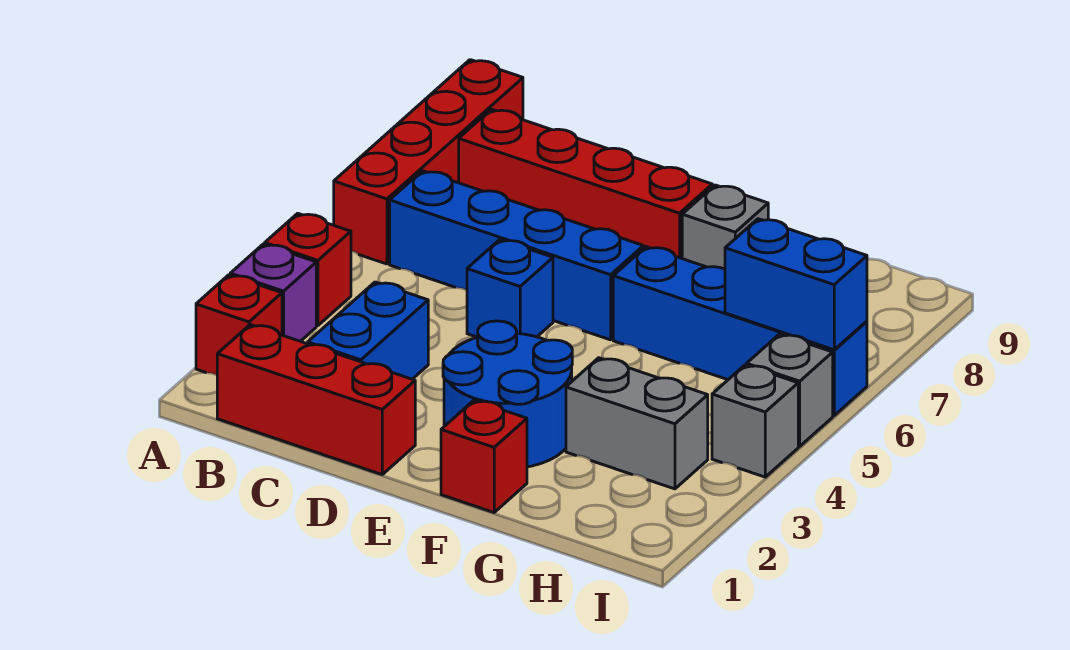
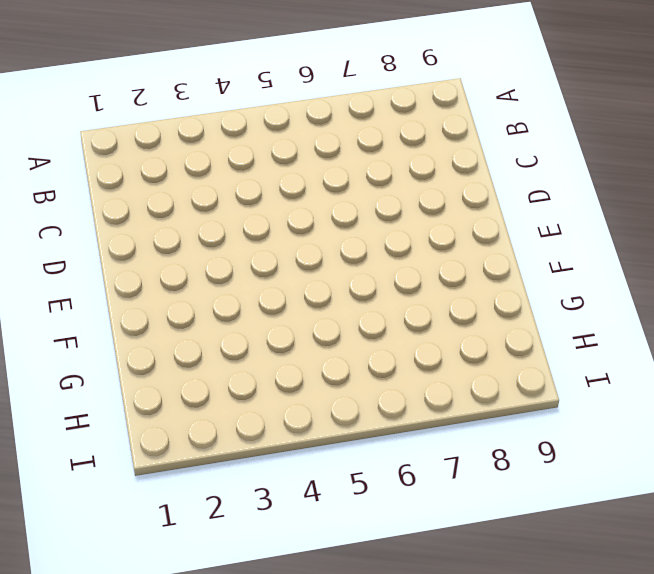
none -> red brick A2 level 1
none -> purple brick A3 level 1
none -> red brick A4 level 1

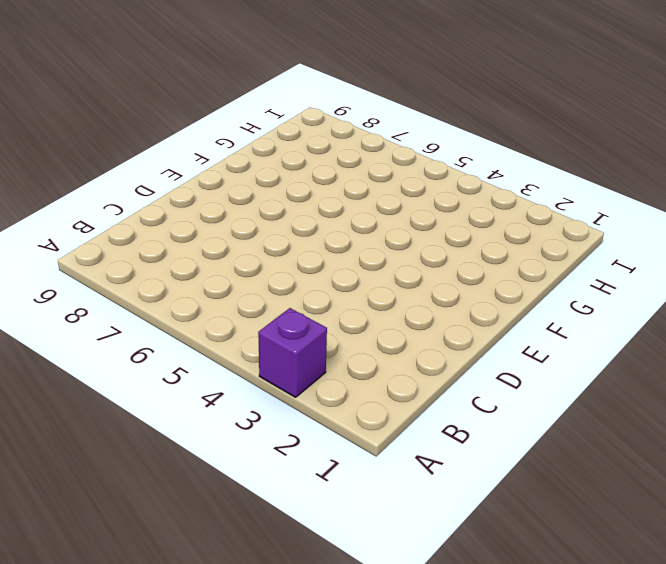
none -> red brick A2 level 1
none -> red brick A4 level 1
none -> red brick A6:A9 level 1

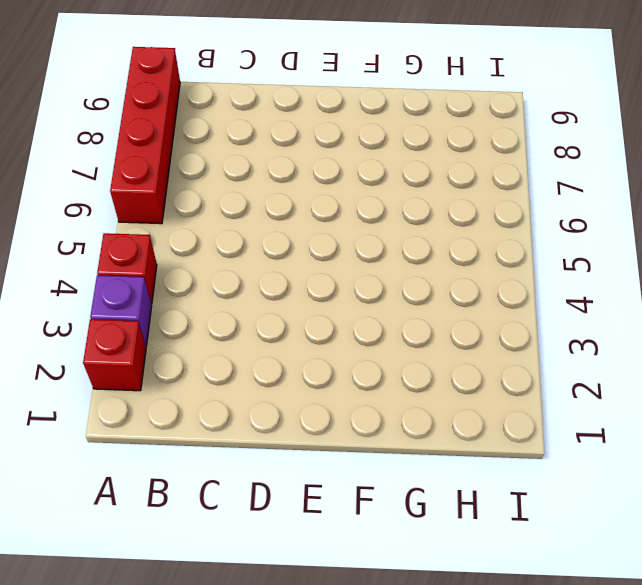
none -> red brick B1:D1 level 1
none -> blue brick B6:E6 level 1
none -> red brick B8:E8 level 1

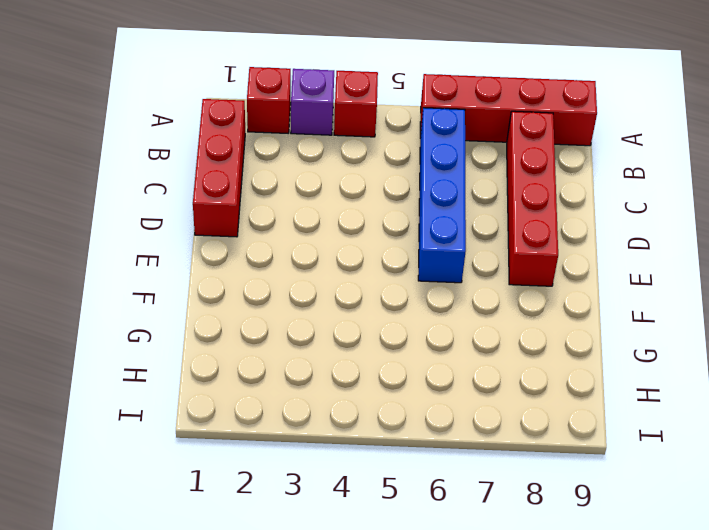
none -> blue brick C2:C3 level 1
none -> blue brick D5 level 1
none -> blue round brick E2:F3 level 1

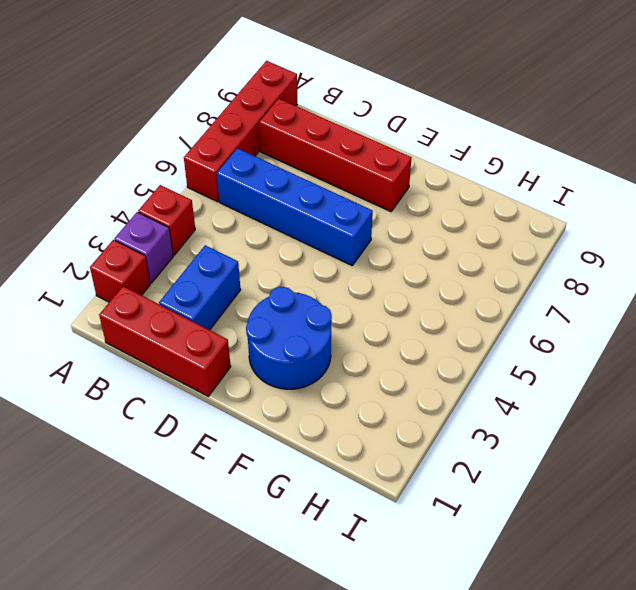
none -> blue brick D5 level 1
none -> red brick F1 level 1
none -> blue brick F6:I6 level 1

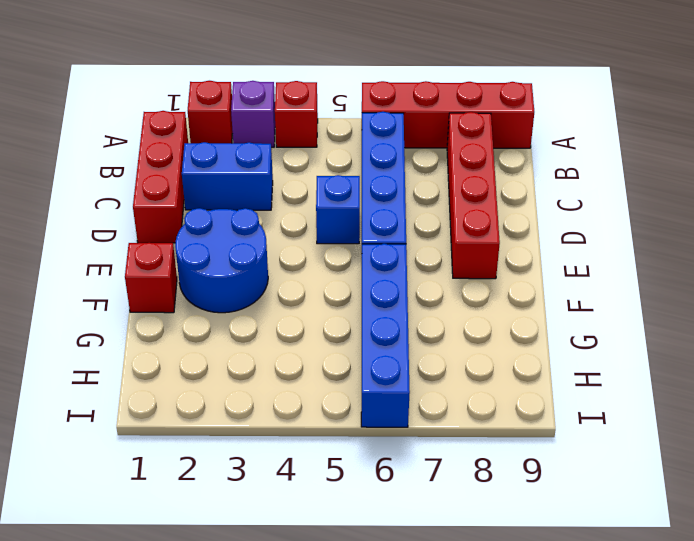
none -> grey brick F8 level 1
none -> grey brick G3:H3 level 1
none -> grey brick I4 level 1

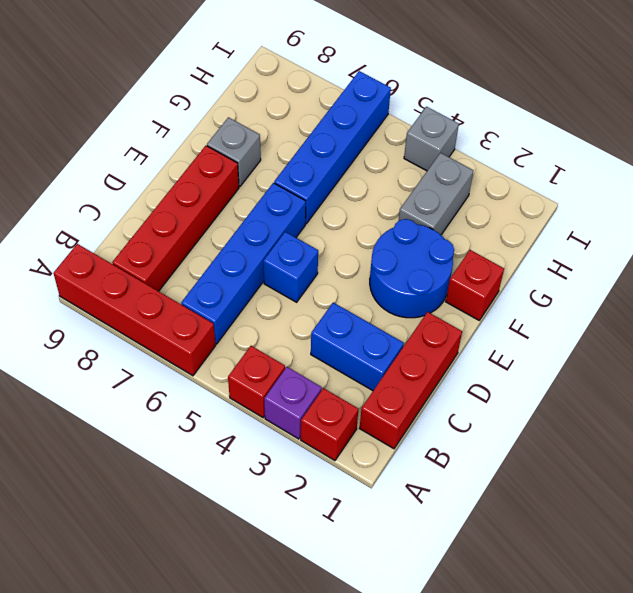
none -> grey brick I5 level 1
none -> blue brick H6:I6 level 2

